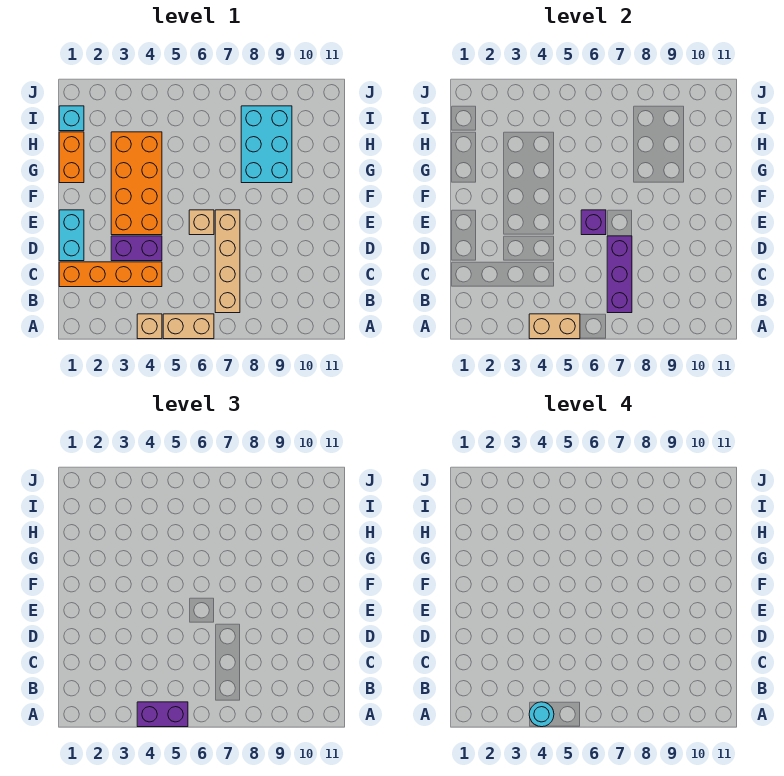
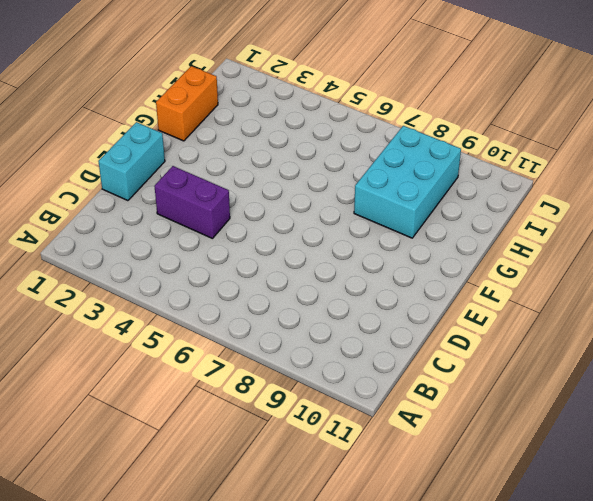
none -> tan brick A4 level 1
none -> tan brick A5:A6 level 1
none -> tan brick B7:E7 level 1

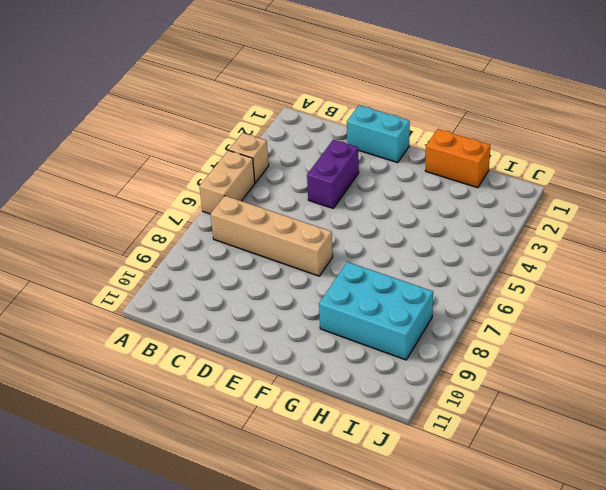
none -> orange brick C1:C4 level 1
none -> orange brick E3:H4 level 1
none -> tan brick E6 level 1

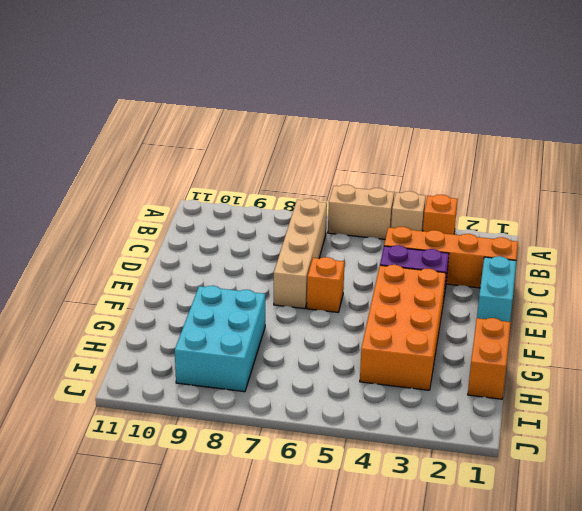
orange brick A3 level 1 -> none
orange brick E6 level 1 -> tan brick E6 level 1
none -> cyan brick I1 level 1
none -> tan brick A4:A5 level 2
none -> purple brick B7:D7 level 2

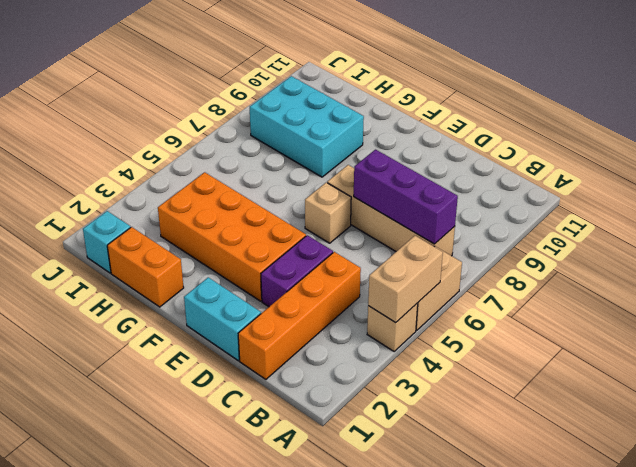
none -> purple brick E6 level 2
none -> purple brick A4:A5 level 3
none -> cyan round brick A4 level 4

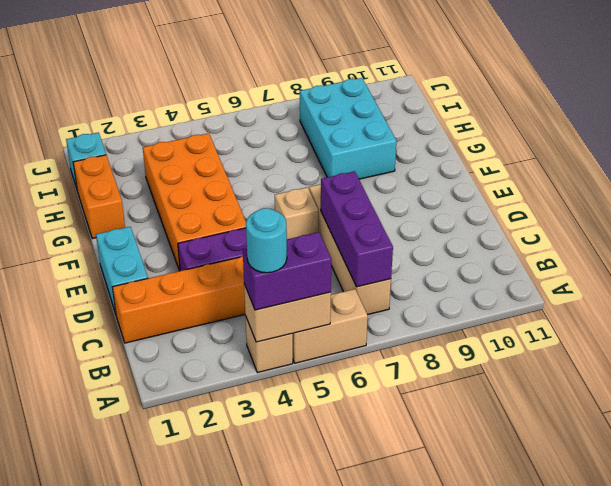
none -> purple brick E6 level 2

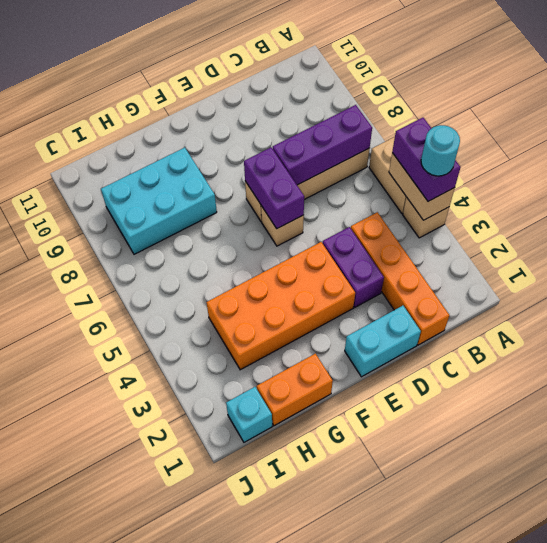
purple brick E6:E7 level 2 -> purple brick E6 level 2

